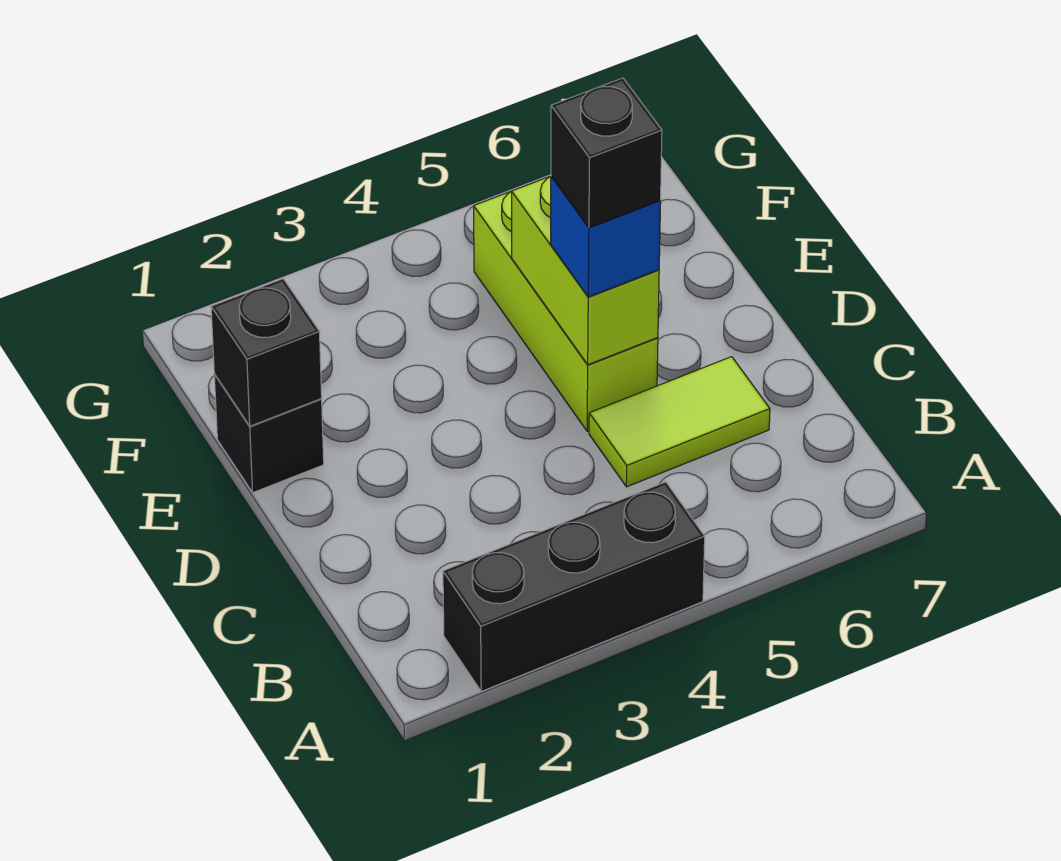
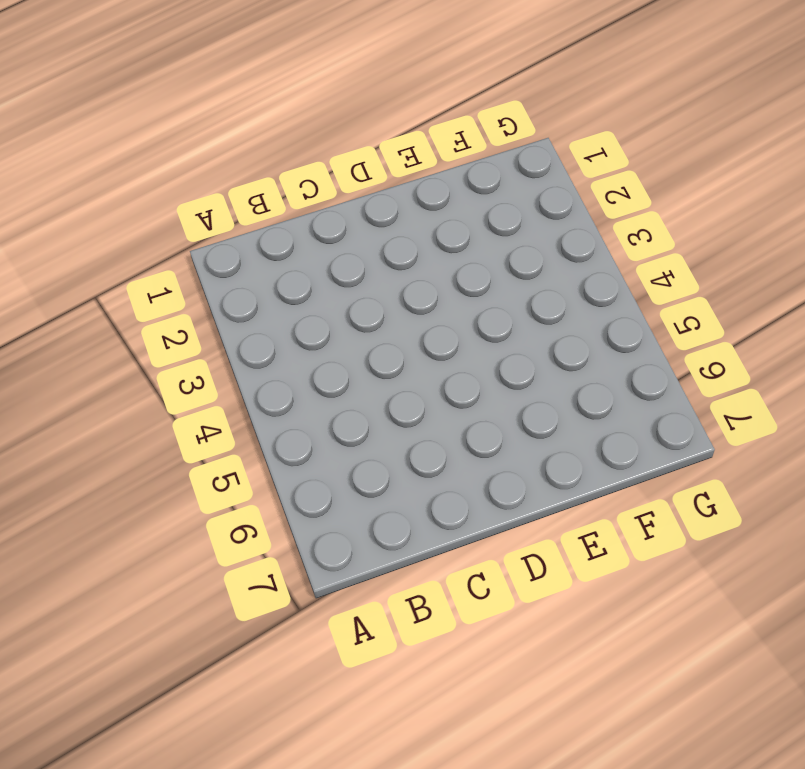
none -> black brick A2:A4 level 1
none -> lime tile C5:C6 level 1

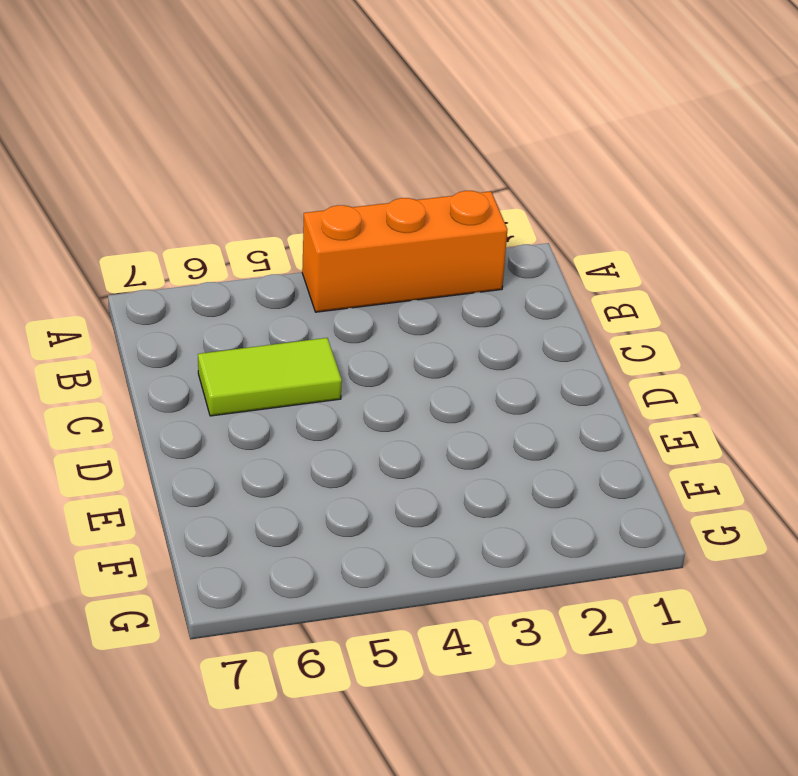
orange brick A2:A4 level 1 -> black brick A2:A4 level 1
none -> lime brick D5:F5 level 1
none -> black brick E1 level 1

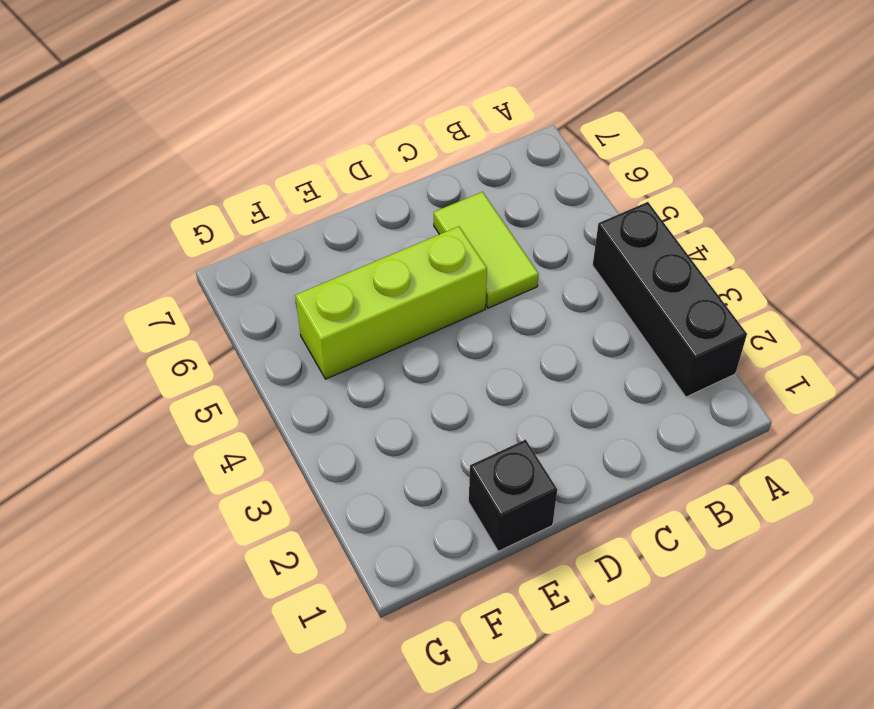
none -> lime brick D5:E5 level 2
none -> black brick E1 level 2

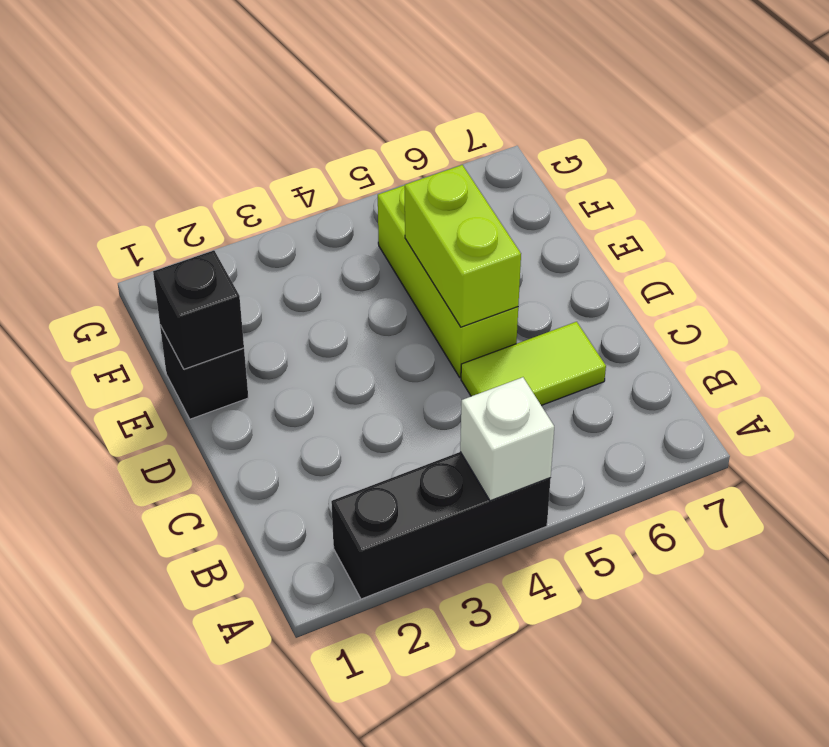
white brick A4 level 2 -> none
none -> blue brick D5 level 3
none -> black brick D5 level 4

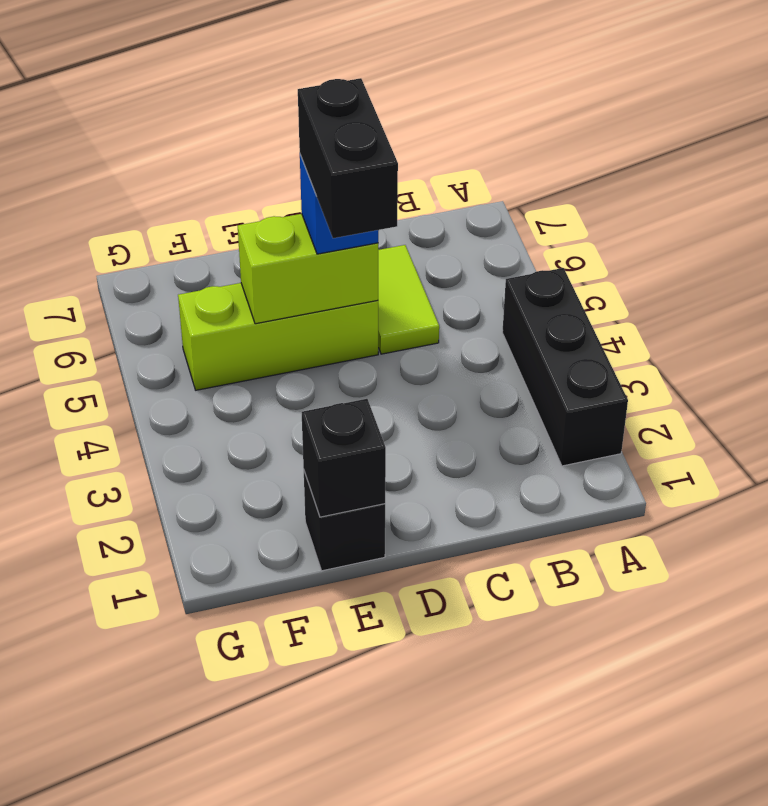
black brick D4:D5 level 4 -> black brick D5 level 4

